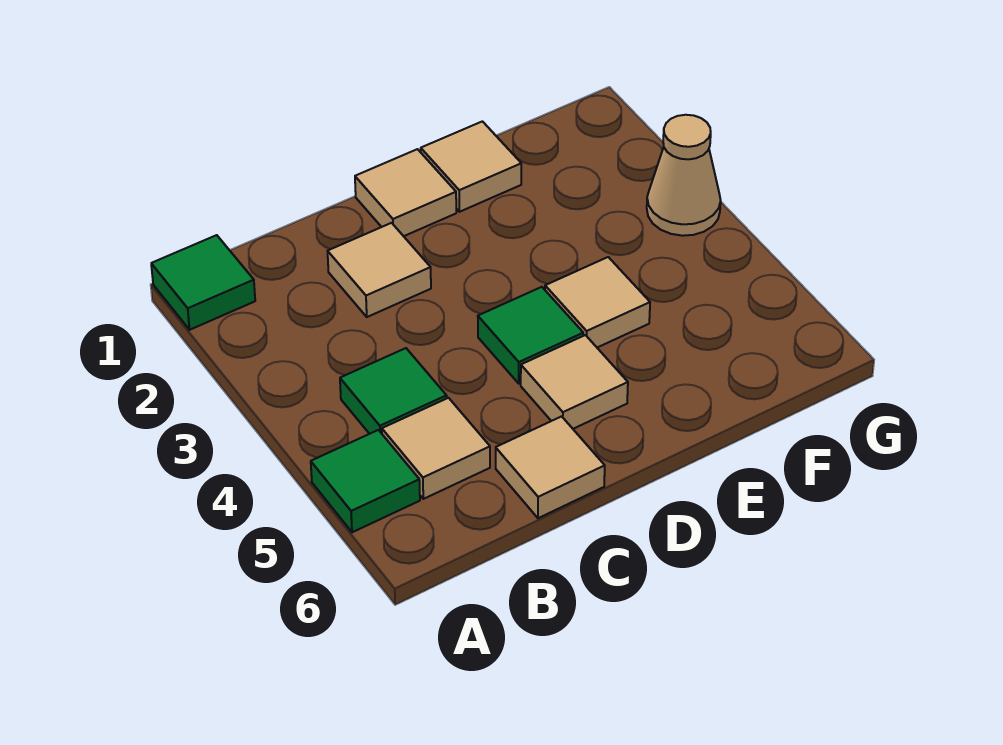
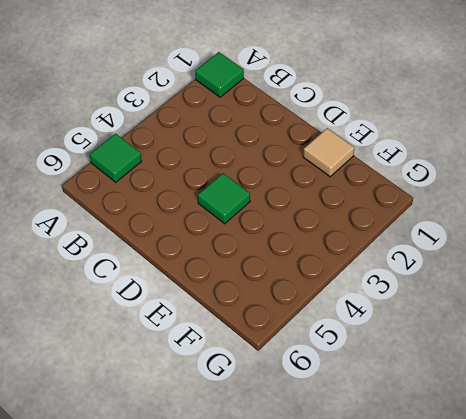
none -> green tile B4 level 1
none -> tan tile B5 level 1
none -> tan tile C2 level 1

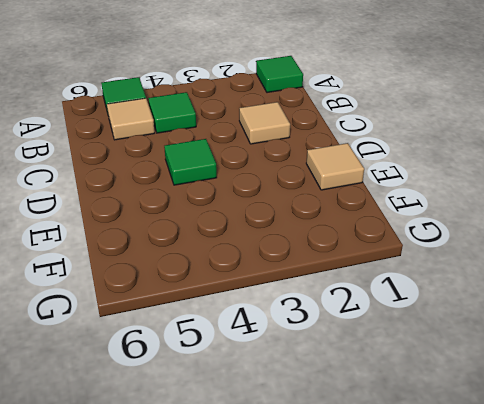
none -> tan tile C6 level 1
none -> tan tile D1 level 1
none -> tan tile D5 level 1

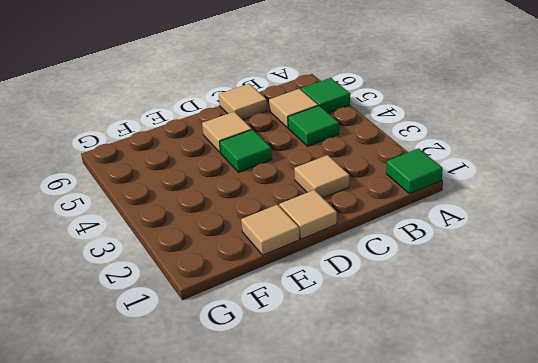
none -> tan tile E4 level 1
none -> tan cone G3 level 1

